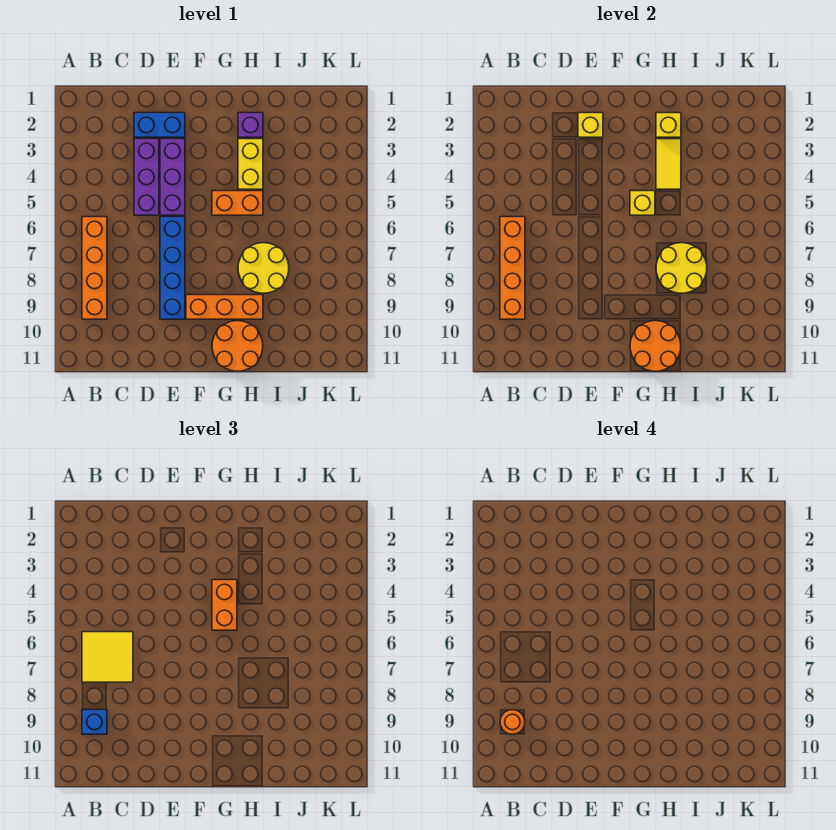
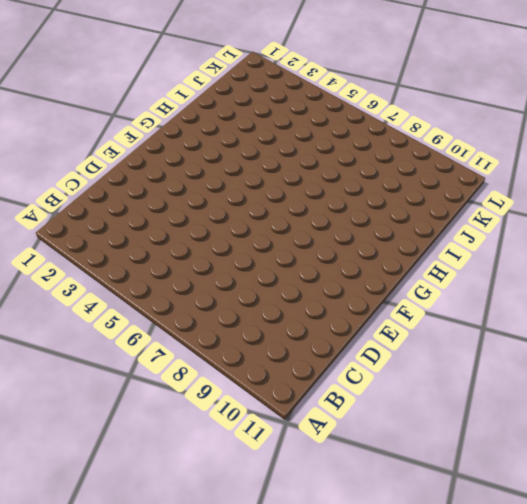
none -> orange brick B6:B9 level 1
none -> blue brick D2:E2 level 1
none -> purple brick D3:D5 level 1

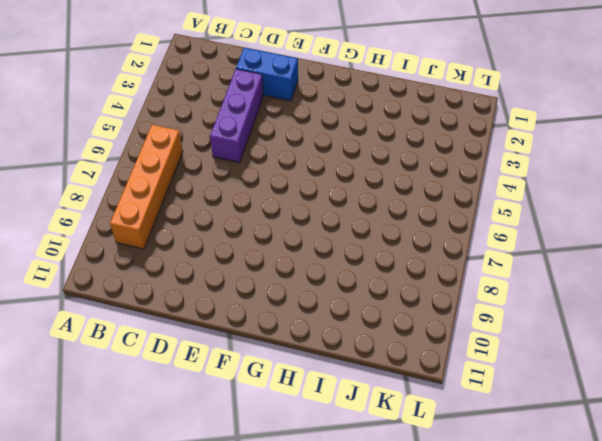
none -> purple brick E3:E5 level 1
none -> blue brick E6:E9 level 1
none -> orange brick F9:H9 level 1

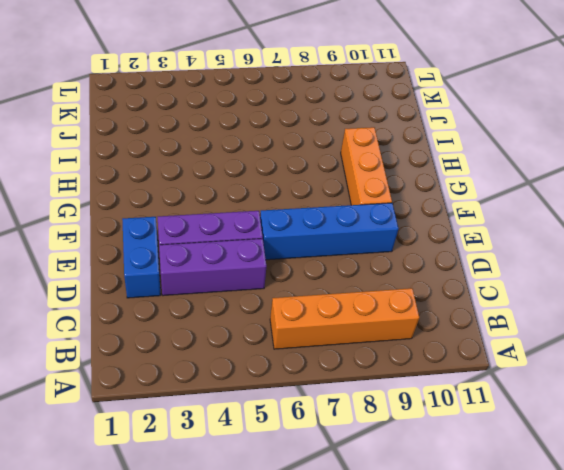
none -> orange brick G5:H5 level 1
none -> orange round brick G10:H11 level 1
none -> purple brick H2 level 1

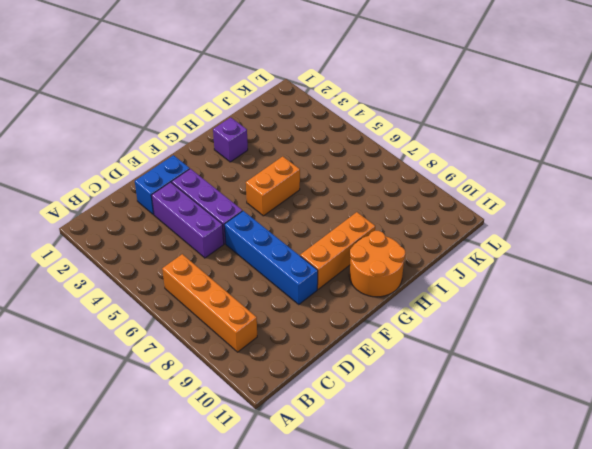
none -> yellow brick H3:H4 level 1
none -> yellow round brick H7:I8 level 1
none -> orange brick B6:B9 level 2

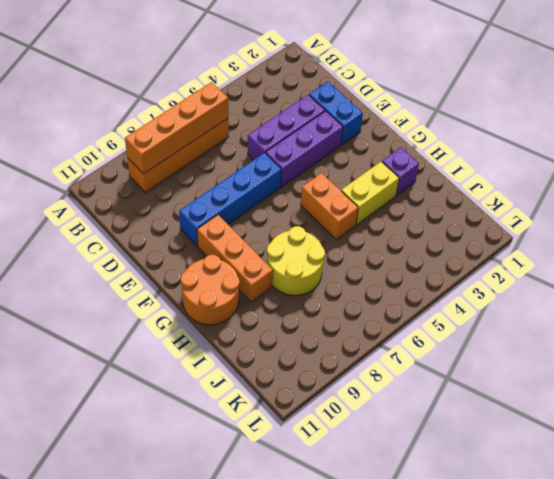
none -> yellow brick E2 level 2
none -> yellow brick G5 level 2
none -> orange round brick G10:H11 level 2

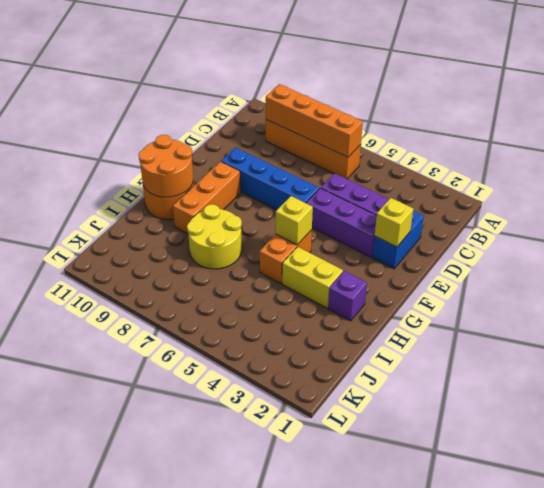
none -> yellow brick H2 level 2
none -> yellow tile H3:H4 level 2
none -> yellow round brick H7:I8 level 2

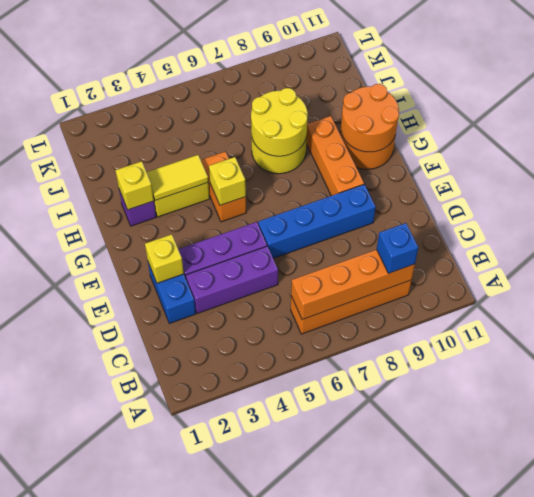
none -> yellow tile B6:C7 level 3
none -> orange brick G4:G5 level 3
none -> orange round brick B9 level 4

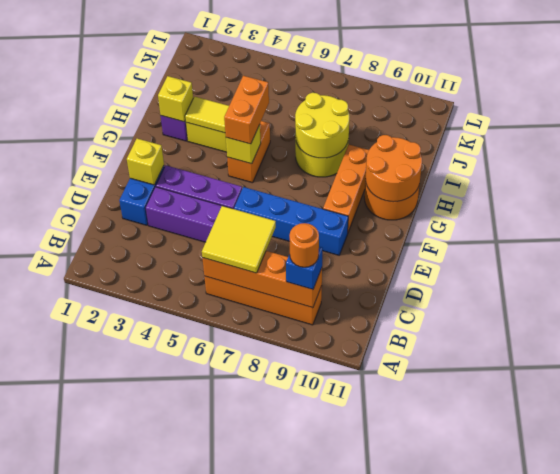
orange brick G5:H5 level 3 -> orange brick G4:G5 level 3

